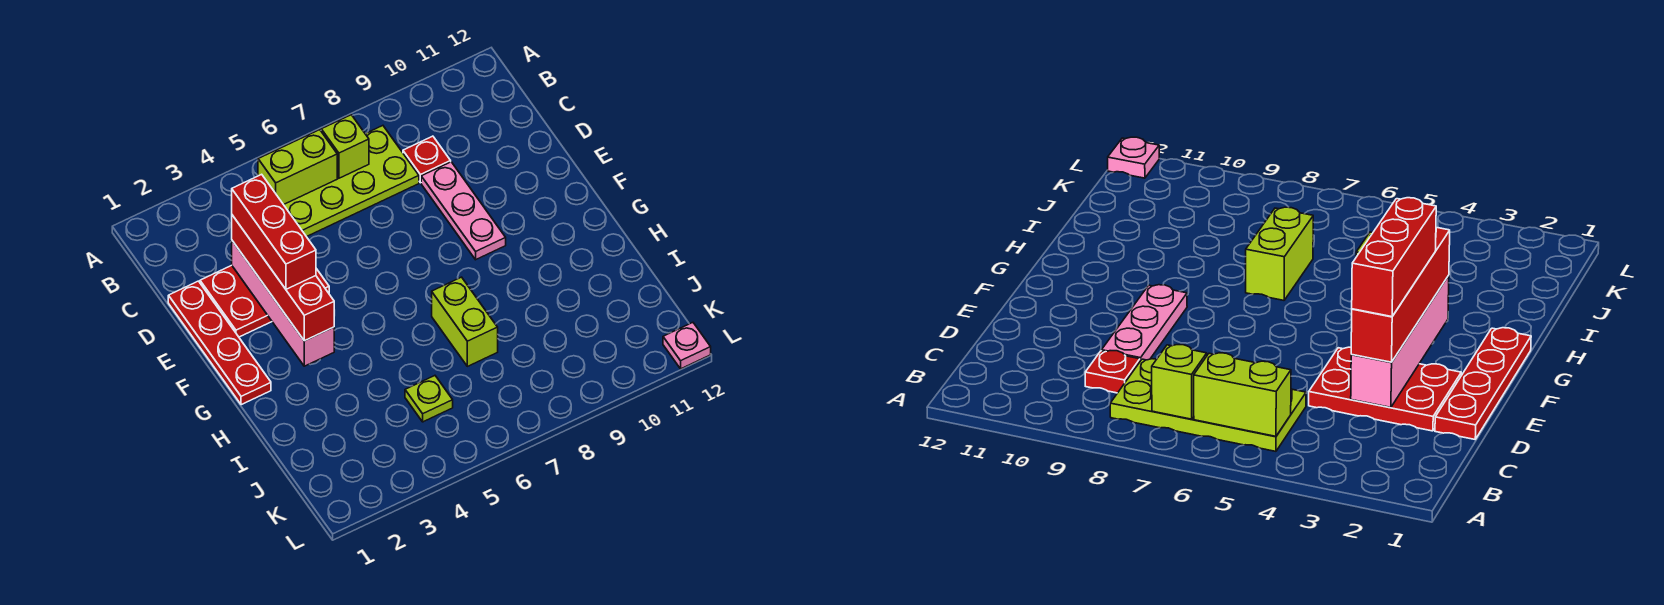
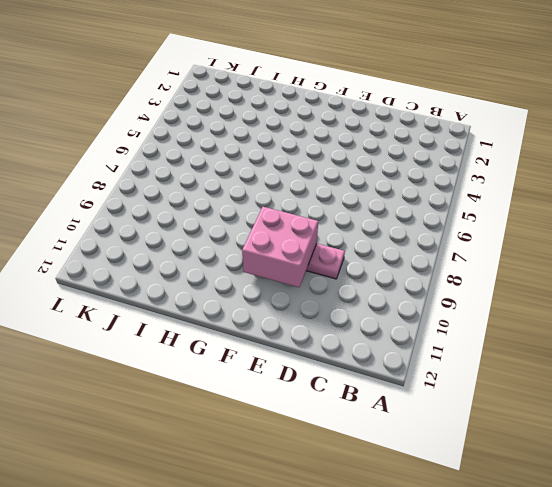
pink brick E9:F10 level 2 -> none
none -> lime plate B5:C8 level 1
none -> red plate C9 level 1
none -> red plate D1:G1 level 1

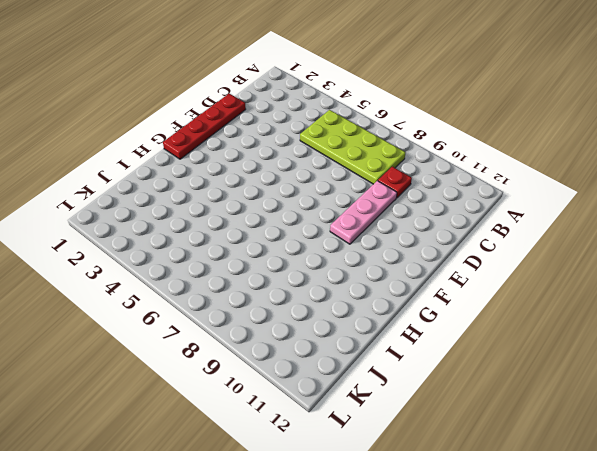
none -> red plate D2:E4 level 1
none -> lime brick H7:I7 level 1
none -> lime plate J5 level 1

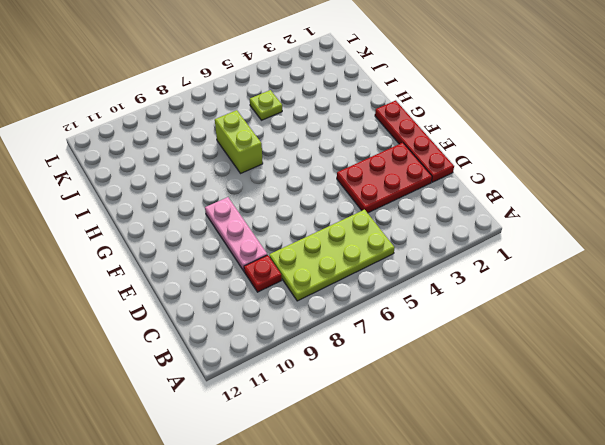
none -> pink plate L12 level 1
none -> lime brick B5:B6 level 2
none -> lime brick B7 level 2

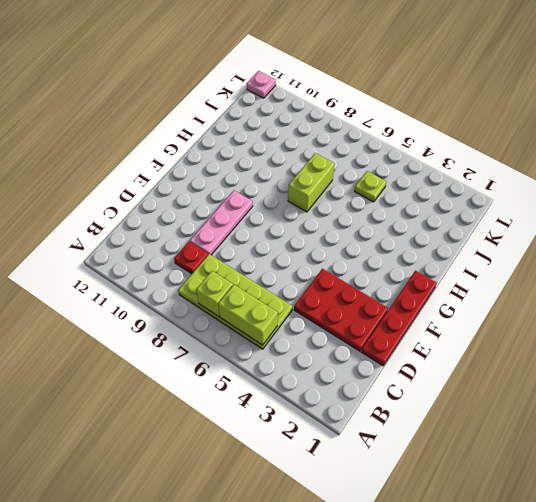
none -> pink brick D3:G3 level 2
none -> red brick D3:G3 level 3
none -> red brick D3:F3 level 4

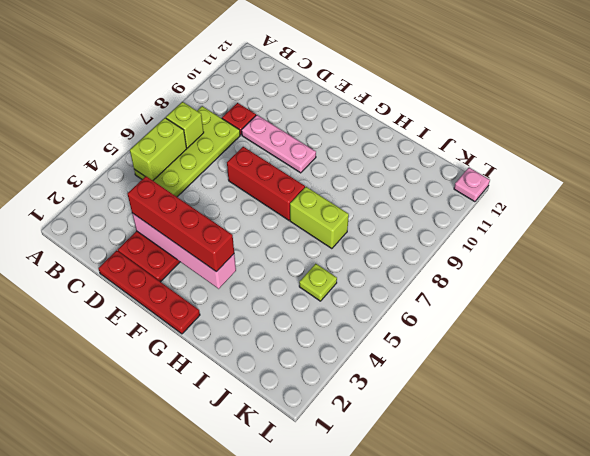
red brick E7:G7 level 1 -> red brick D3:F3 level 4

